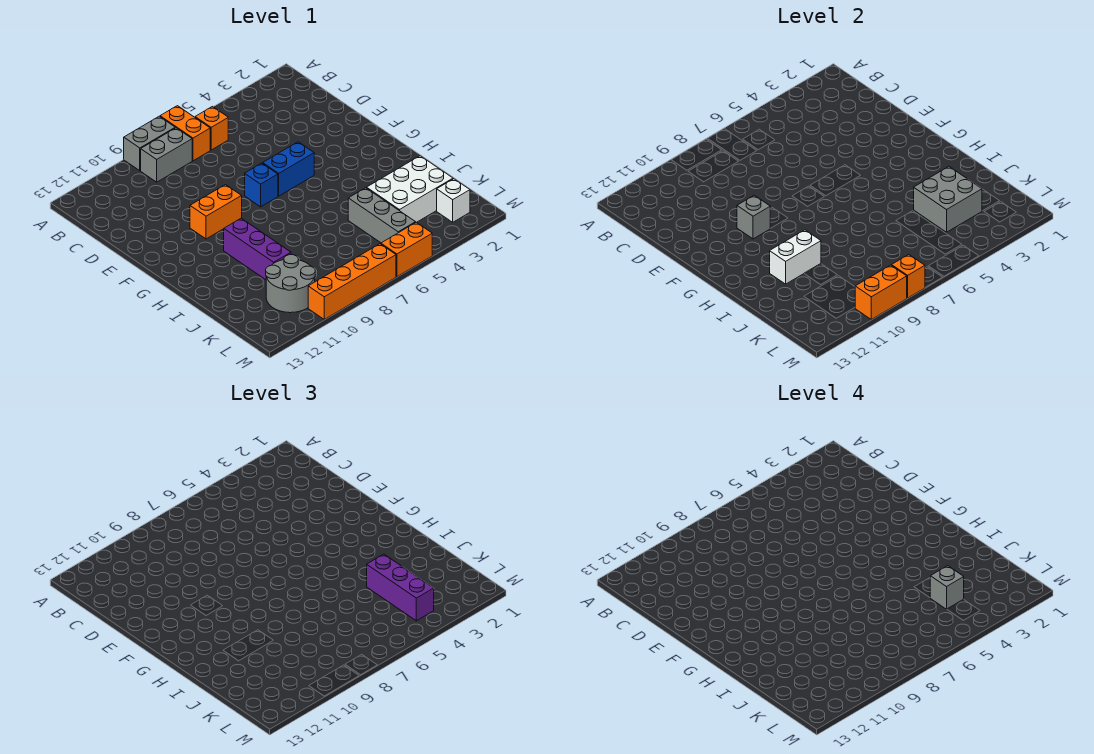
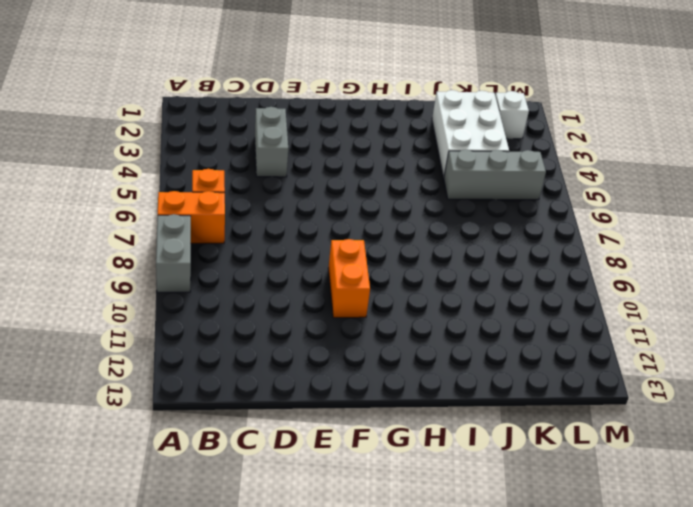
grey brick D3:D4 level 1 -> grey brick B8:B9 level 1
none -> blue brick F5:F6 level 1
none -> blue brick F7 level 1
none -> purple brick H10:J10 level 1

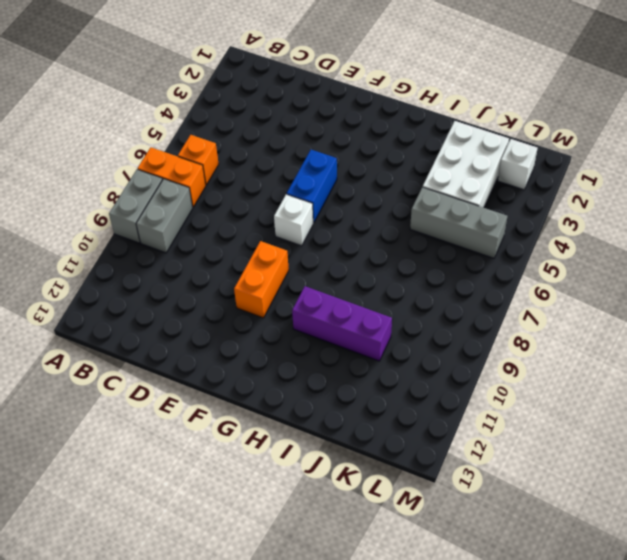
white brick F7 level 1 -> blue brick F7 level 1
none -> grey round brick K10:L11 level 1
none -> orange brick M5:M6 level 1
none -> orange brick M7:M10 level 1

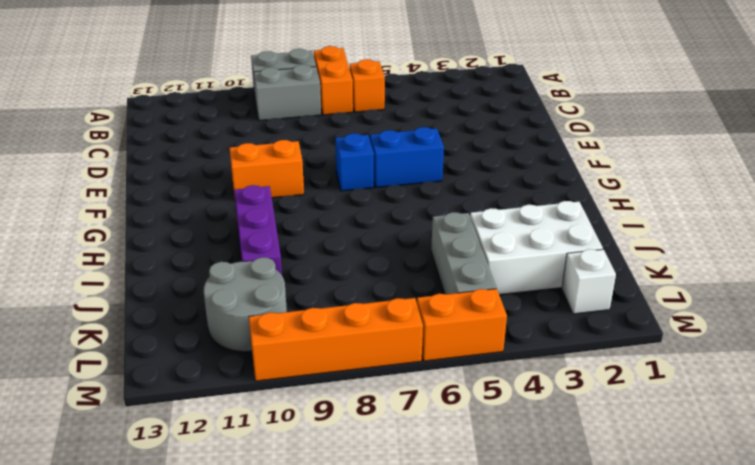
none -> grey brick F10 level 2
none -> white brick I10:I11 level 2
none -> grey brick J3:K4 level 2

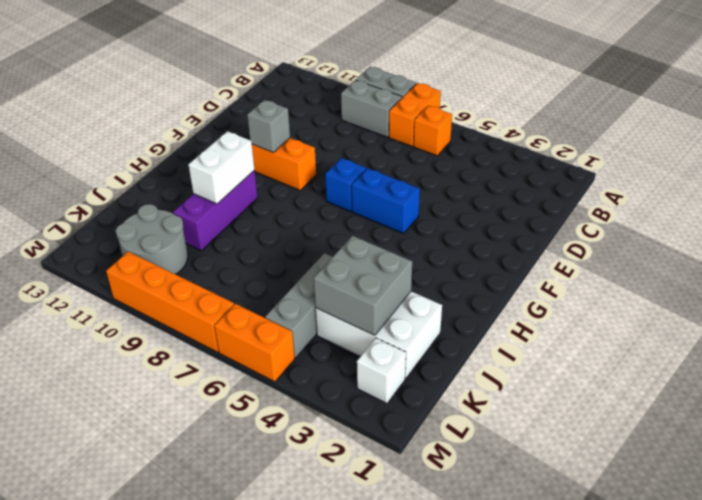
white brick H10:I10 level 2 -> white brick I10:I11 level 2
none -> orange brick M8 level 2
none -> orange brick M9:M10 level 2
none -> purple brick J4:L4 level 3

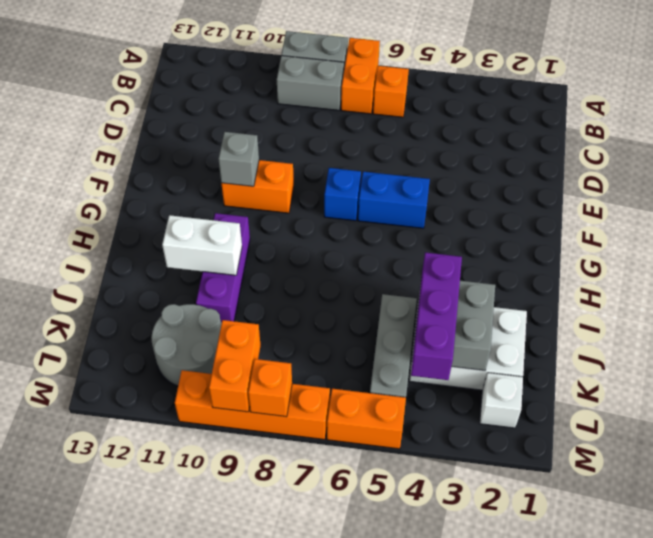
orange brick L9:M9 level 2 -> orange brick M9:M10 level 2
none -> grey brick K4 level 4

